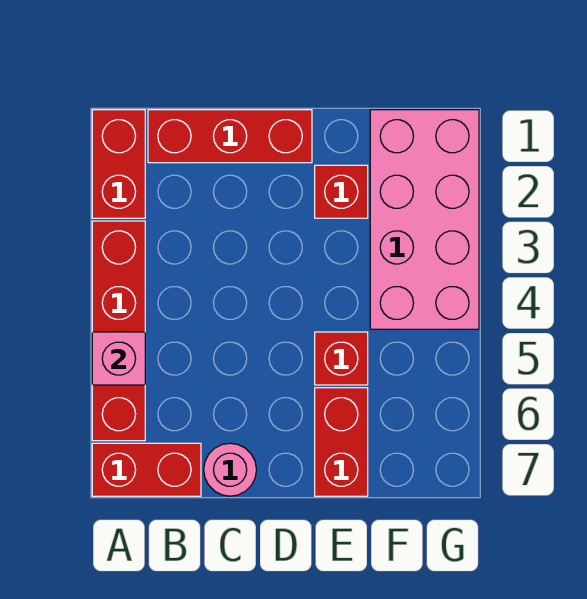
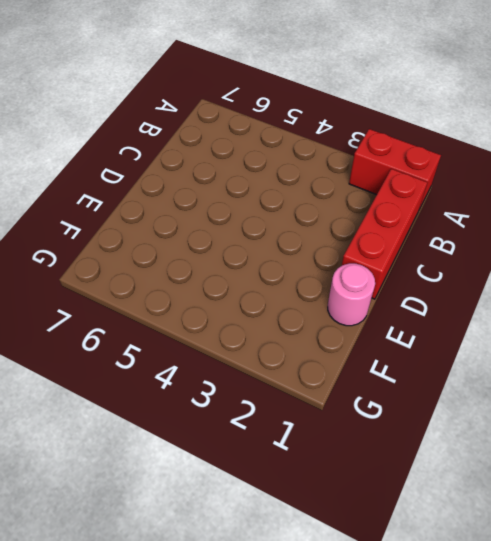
pink round brick E1 level 1 -> pink round brick C7 level 1
none -> red brick A3:A6 level 1
none -> red brick A7:B7 level 1

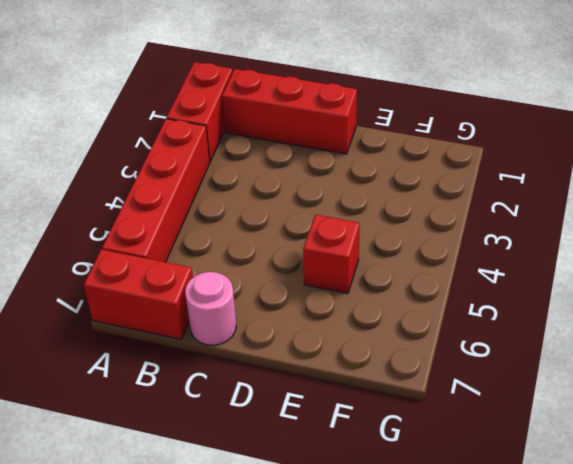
none -> red brick E2 level 1
none -> red brick E6:E7 level 1

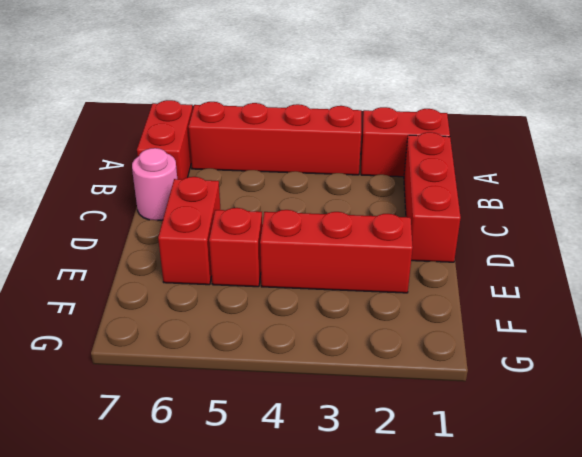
red brick D6:E6 level 1 -> red brick E6:E7 level 1
red brick E2:E4 level 1 -> red brick E2 level 1
none -> pink brick F1:G4 level 1
none -> pink brick A5 level 2

